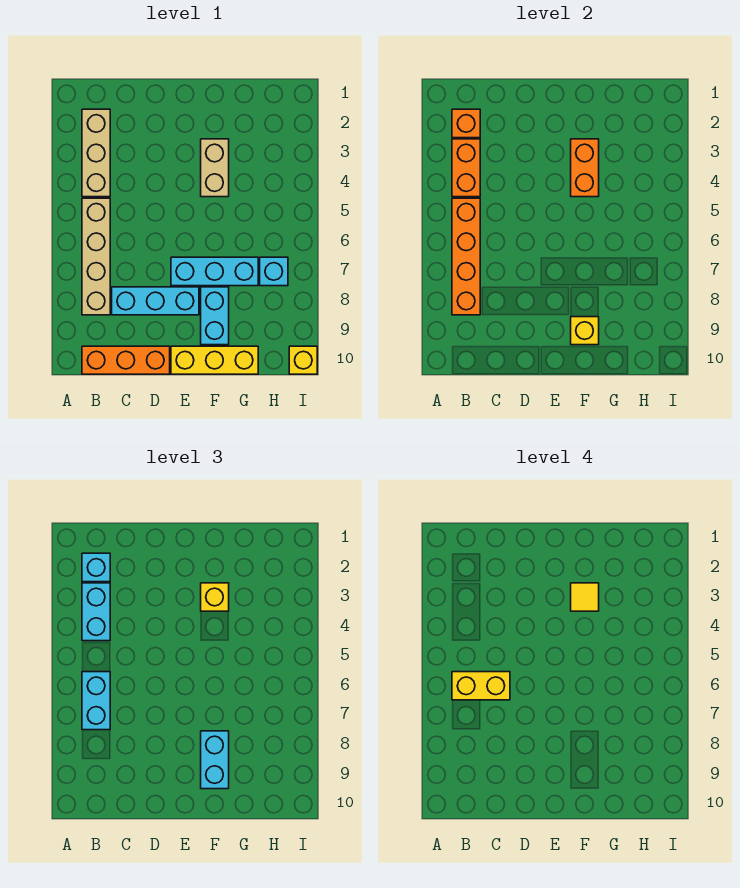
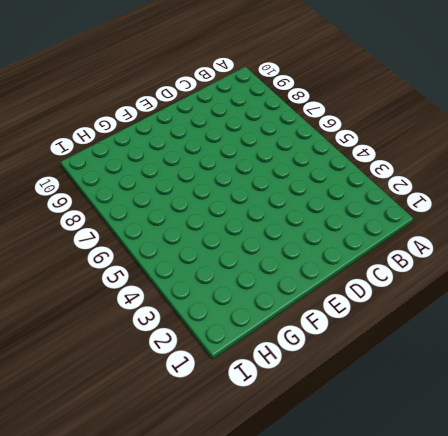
none -> tan brick B2:B4 level 1
none -> tan brick B5:B8 level 1
none -> orange brick B10:D10 level 1

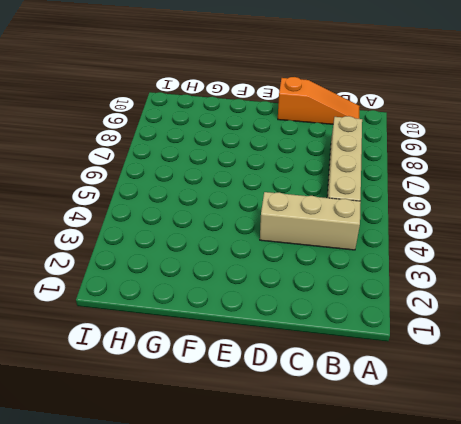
tan brick B4:D4 level 1 -> tan brick B2:B4 level 1
orange slope B10:D10 level 1 top D -> orange brick B10:D10 level 1
none -> cyan brick C8:E8 level 1
none -> cyan brick E7:G7 level 1
none -> yellow brick E10:G10 level 1

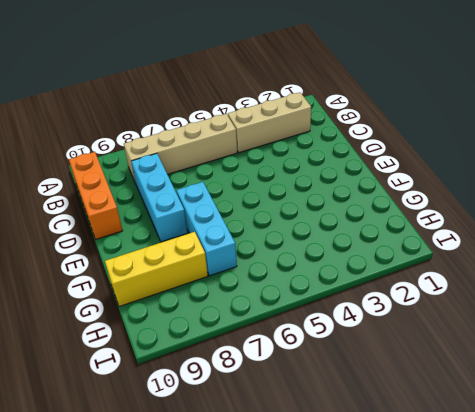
yellow brick G8:G10 level 1 -> yellow brick E10:G10 level 1
none -> tan brick F3:F4 level 1
none -> cyan brick F8:F9 level 1
none -> cyan brick H7 level 1

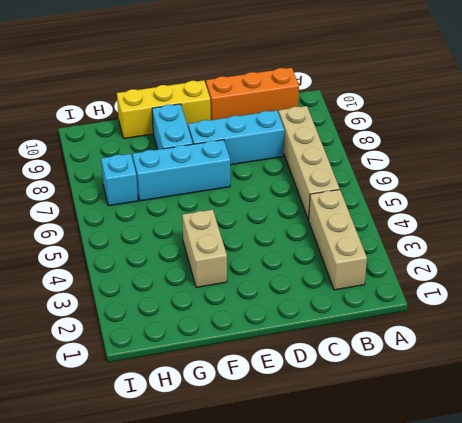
none -> yellow brick I10 level 1
none -> orange brick B2 level 2
none -> orange brick B3:B4 level 2

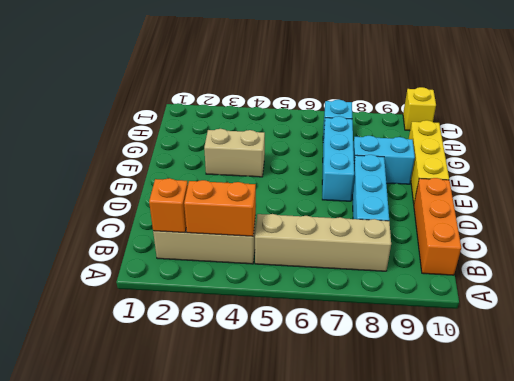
none -> orange brick B5:B8 level 2
none -> orange brick F3:F4 level 2
none -> yellow brick F9 level 2

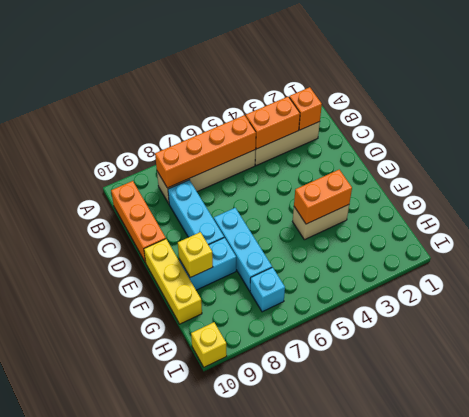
none -> cyan brick B2 level 3
none -> cyan brick B3:B4 level 3
none -> cyan brick B6:B7 level 3

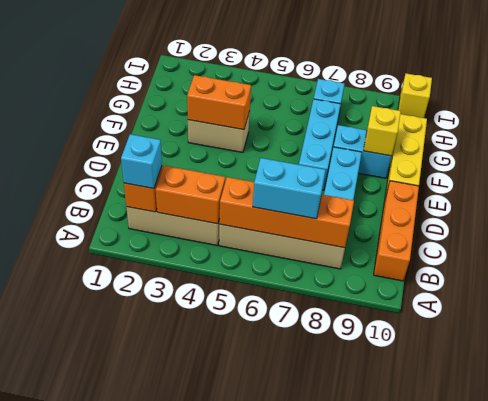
none -> cyan brick B3:B4 level 3
none -> yellow brick F3 level 3
none -> cyan brick F8:F9 level 3

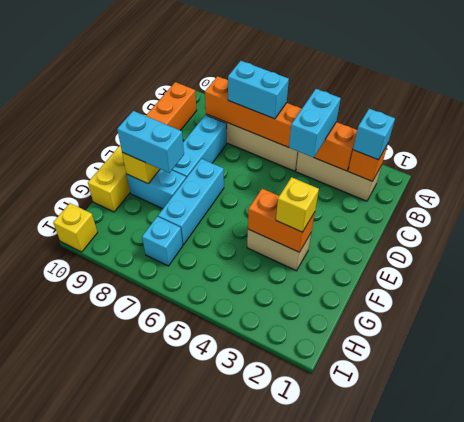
cyan brick B4:C4 level 3 -> cyan brick B3:B4 level 3
none -> yellow brick B6:C6 level 4
none -> yellow tile F3 level 4

